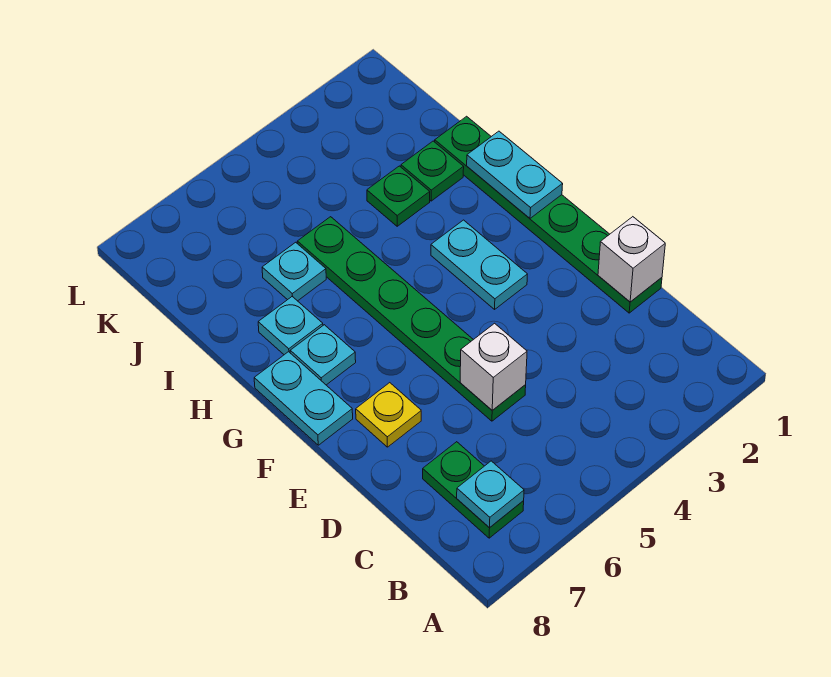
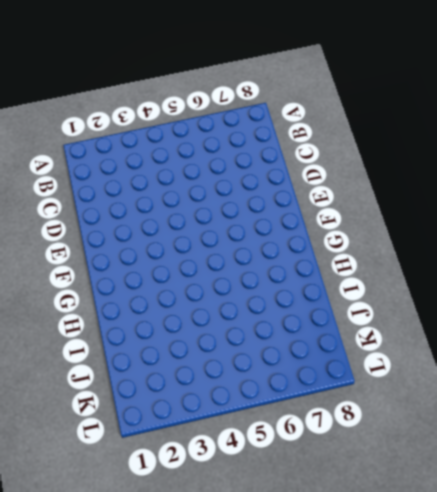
none -> green plate B7:C7 level 1
none -> green plate D1:I1 level 1
none -> green plate D5:I5 level 1

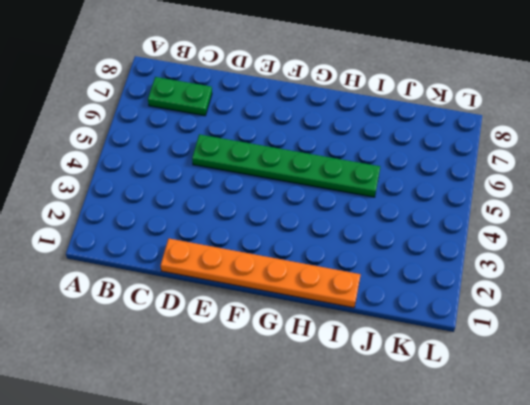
orange plate D1:I1 level 1 -> green plate D1:I1 level 1
none -> yellow plate E7 level 1
none -> cyan plate F3:G3 level 1
none -> cyan plate F8:G8 level 1

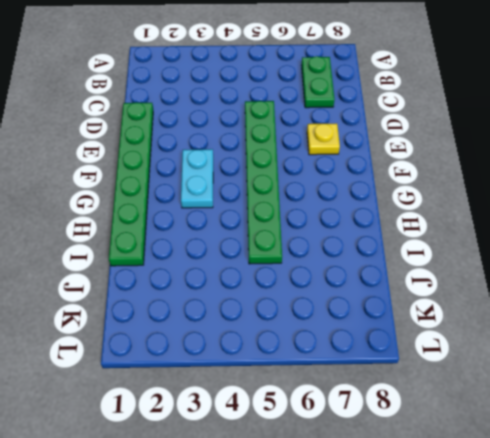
none -> cyan plate F8:G8 level 1
none -> cyan plate G7 level 1
none -> cyan plate H7 level 1

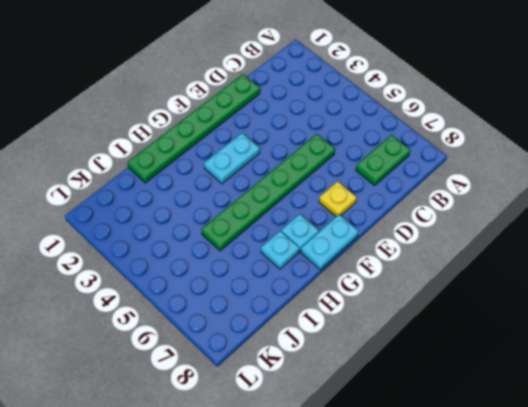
none -> green plate I2 level 1
none -> green plate I3 level 1
none -> cyan plate I6 level 1

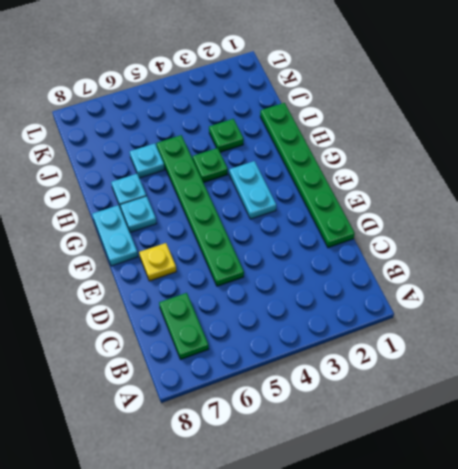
green plate H4 level 1 -> green plate I2 level 1
none -> cyan plate B7 level 2
none -> white brick D1 level 2
none -> white brick D5 level 2

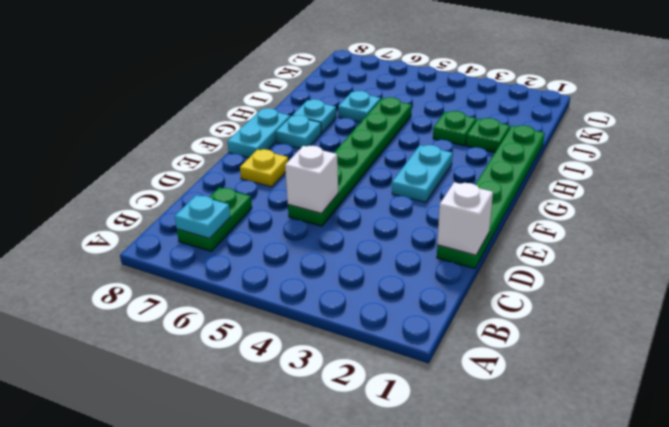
none -> cyan plate G1:H1 level 2

